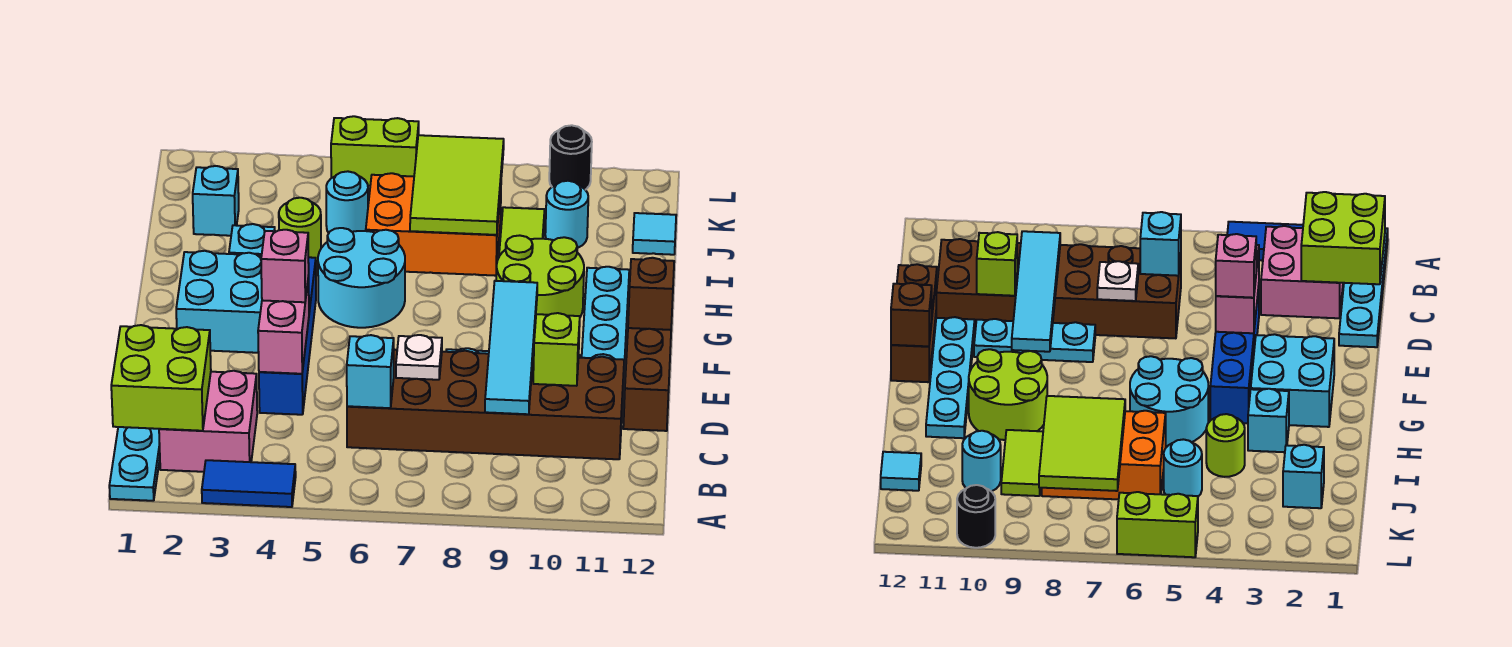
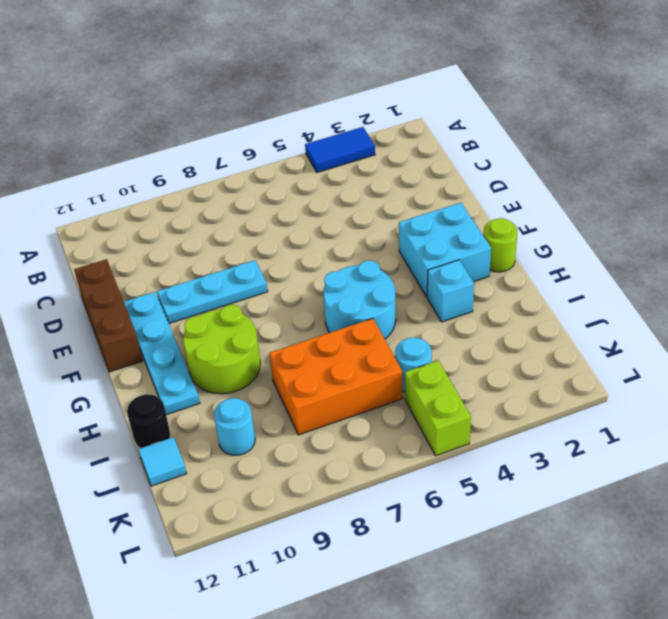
lime round brick G1 level 1 -> lime round brick I4 level 1
black round brick I12 level 1 -> black round brick L10 level 1
lime brick K5:L5 level 1 -> lime brick L5:L6 level 1
none -> cyan plate A1:D1 level 1
none -> pink brick B2:C3 level 1
none -> brown brick C6:D11 level 1
none -> blue brick D4:G4 level 1

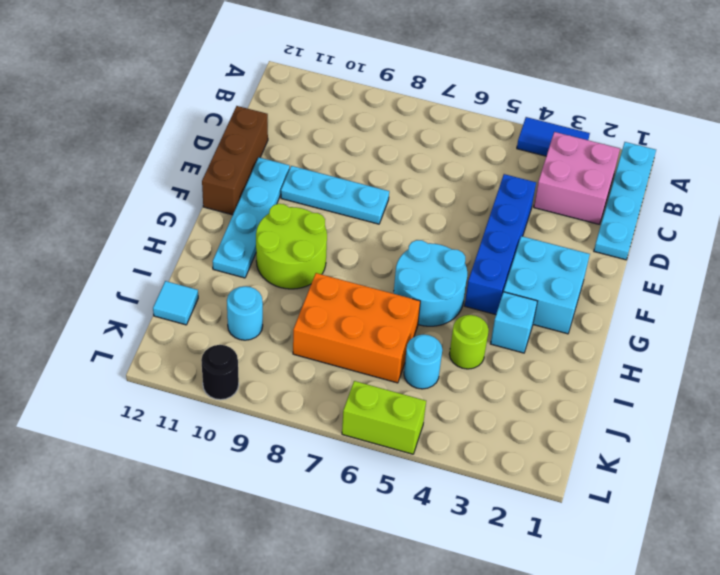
none -> brown brick C6:D11 level 1
none -> lime tile I9:J9 level 1
none -> cyan brick J2 level 1
none -> lime brick B1:C2 level 2

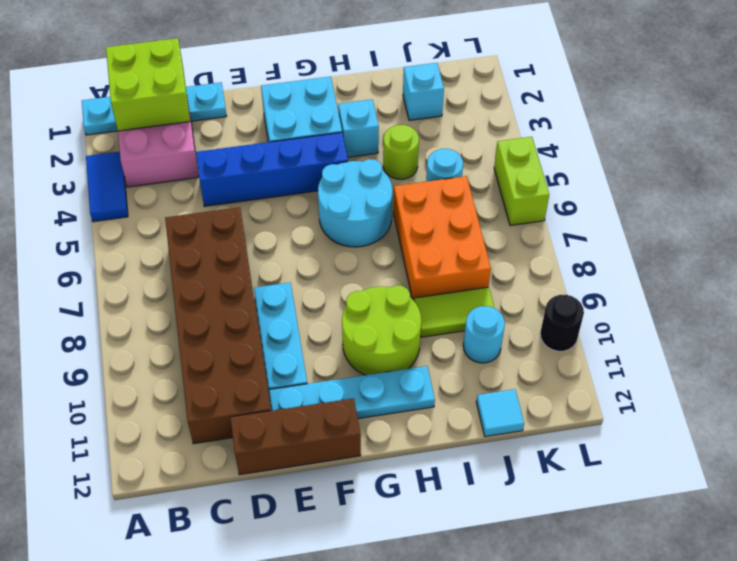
none -> cyan brick C6 level 2
none -> cyan tile C9:F9 level 2
none -> pink brick D4:E4 level 2
none -> white plate D7 level 2

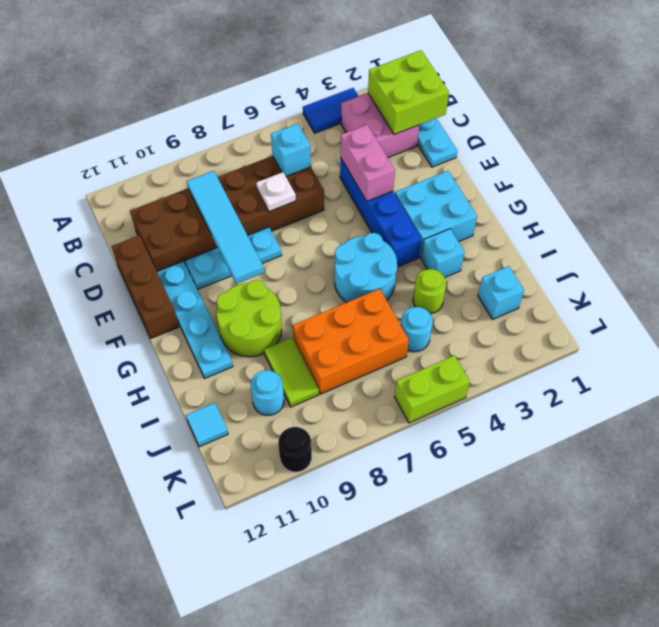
none -> lime brick D10 level 2
none -> brown brick F12 level 2
none -> lime tile I7:K8 level 2
none -> pink brick E4 level 3

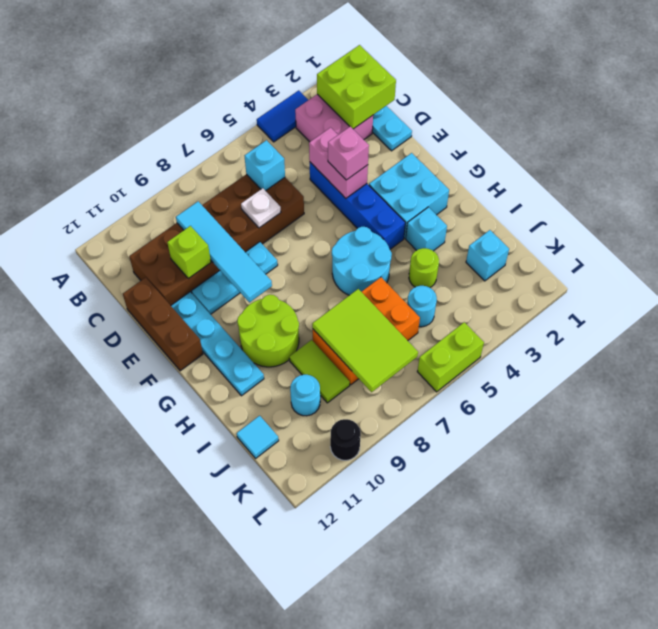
none -> brown brick F12 level 2

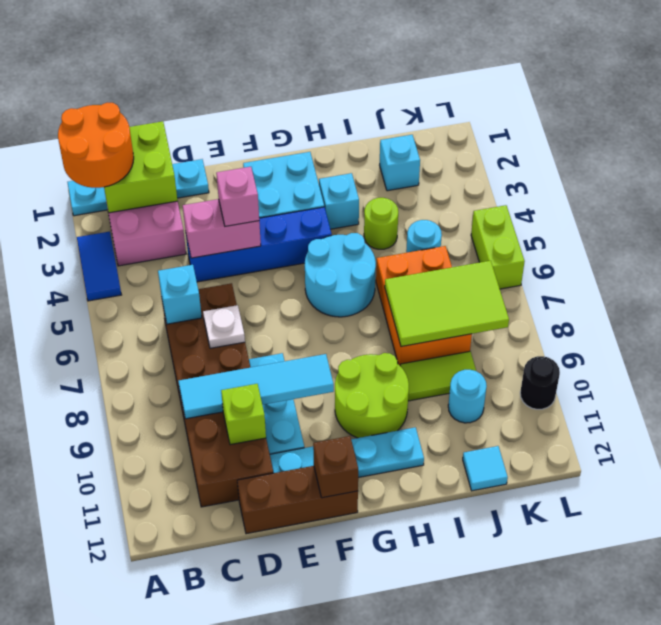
orange round brick A1:B2 level 3 -> none

